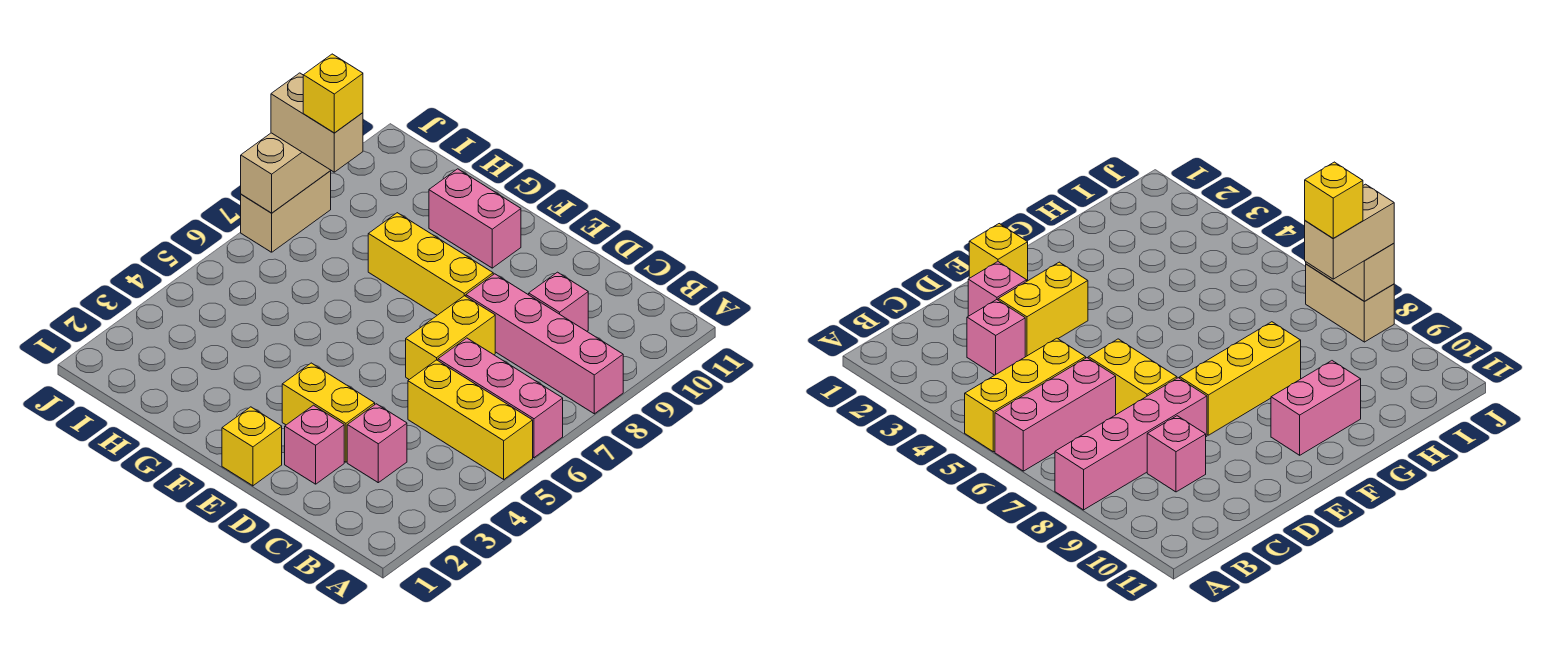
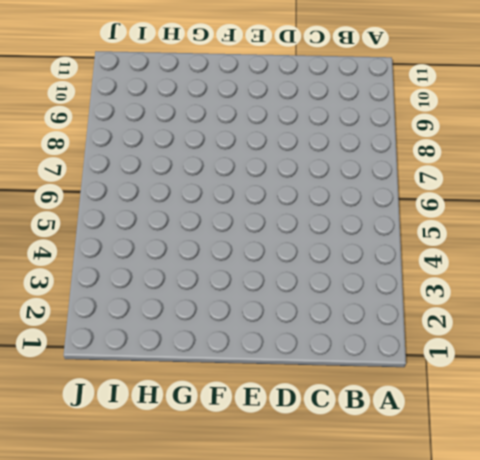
none -> yellow brick A5:C5 level 1
none -> pink brick A6:C6 level 1
none -> pink brick A8:D8 level 1

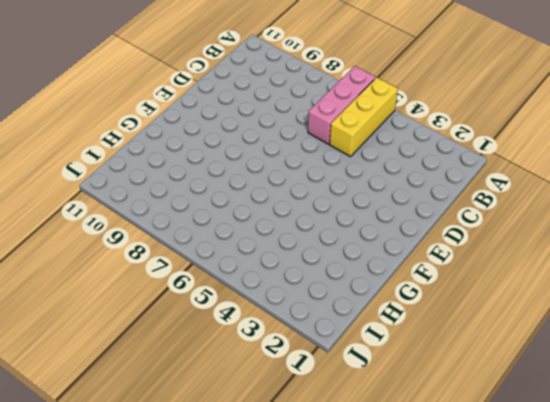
none -> pink brick A8:D8 level 1
none -> pink brick C3 level 1
none -> pink brick C9 level 1

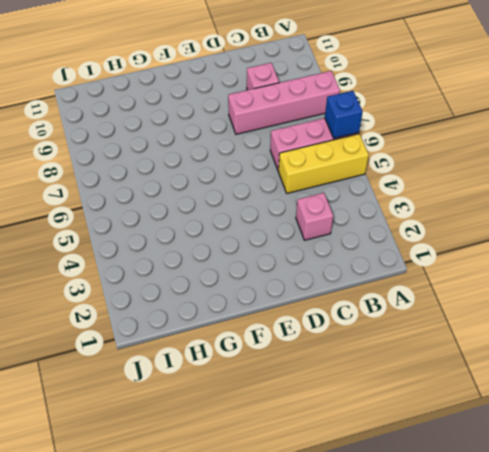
blue brick A6 level 2 -> none
none -> pink brick D2 level 1
none -> yellow brick D3:E3 level 1
none -> yellow brick D6:D7 level 1

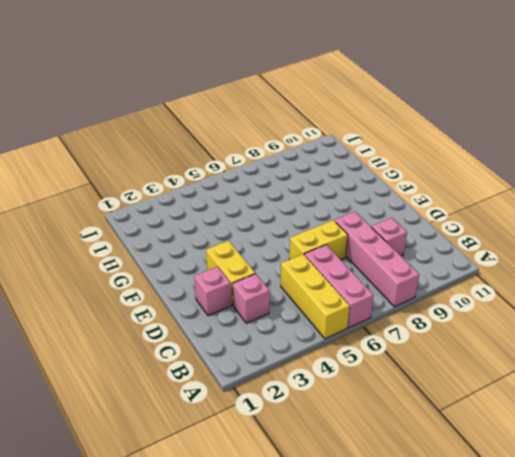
none -> yellow brick E1 level 1
none -> yellow brick E8:G8 level 1
none -> pink brick F10:G10 level 1

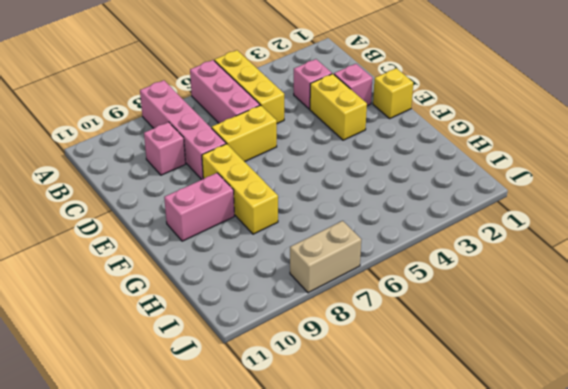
pink brick F9:F10 level 1 -> pink brick F10:G10 level 1
none -> tan brick J7:J8 level 2
none -> tan brick I8:J8 level 3
none -> yellow brick I8 level 4

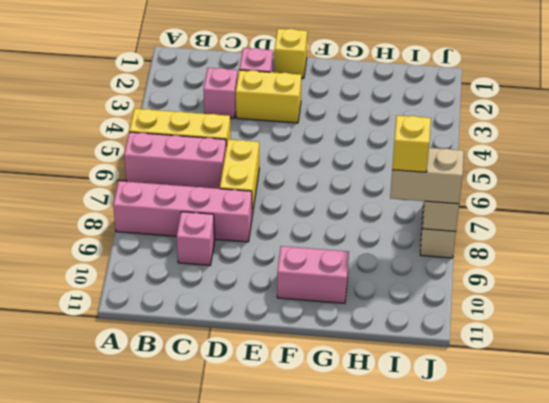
none -> yellow brick E8:G8 level 1

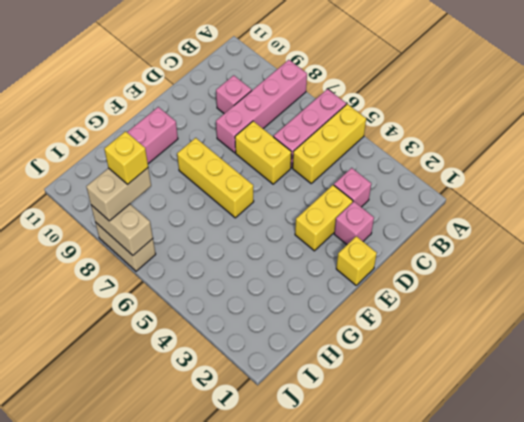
yellow brick F6:F8 level 1 -> yellow brick E8:G8 level 1

